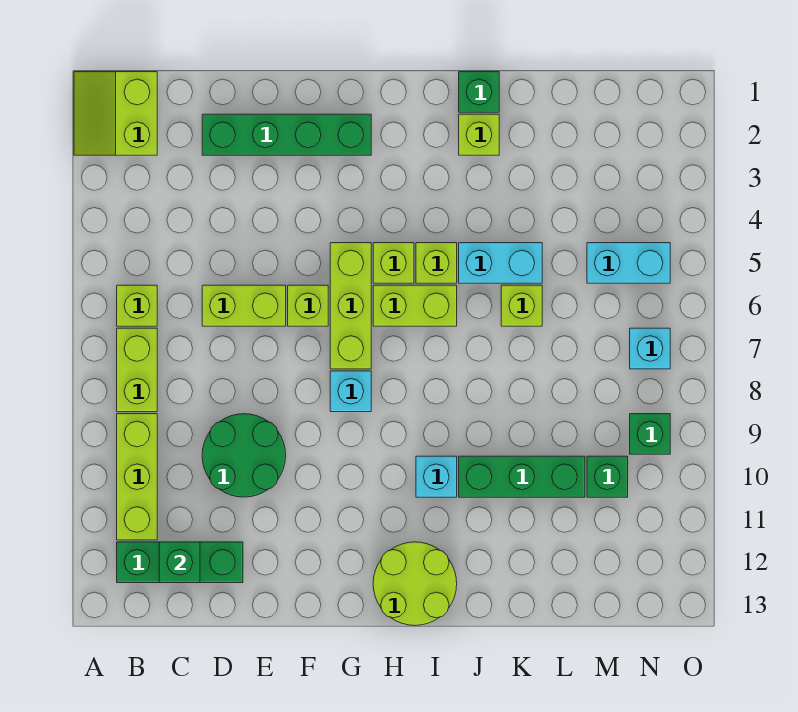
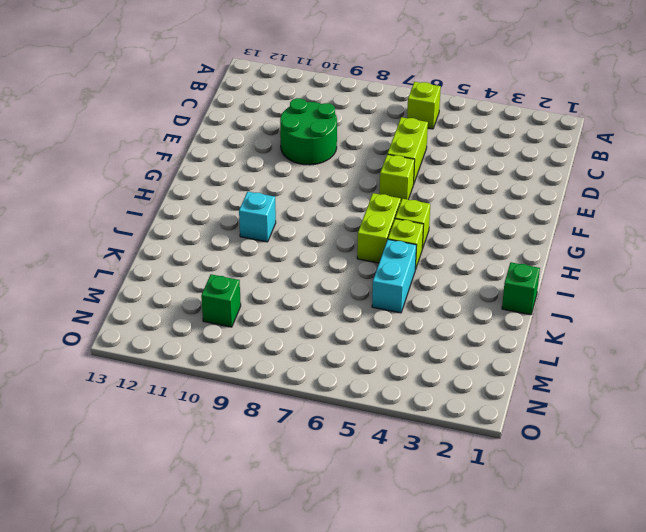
none -> lime slope A1:B2 level 1 top B
none -> lime brick B7:B8 level 1
none -> lime brick B9:B11 level 1

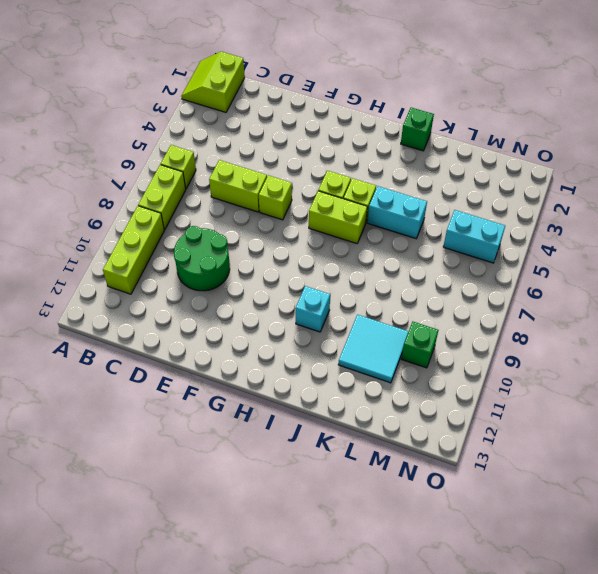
cyan tile K10:L11 level 1 -> green brick J10:L10 level 1
none -> green brick B12:D12 level 1
none -> green brick D2:G2 level 1
none -> lime brick G5:G7 level 1

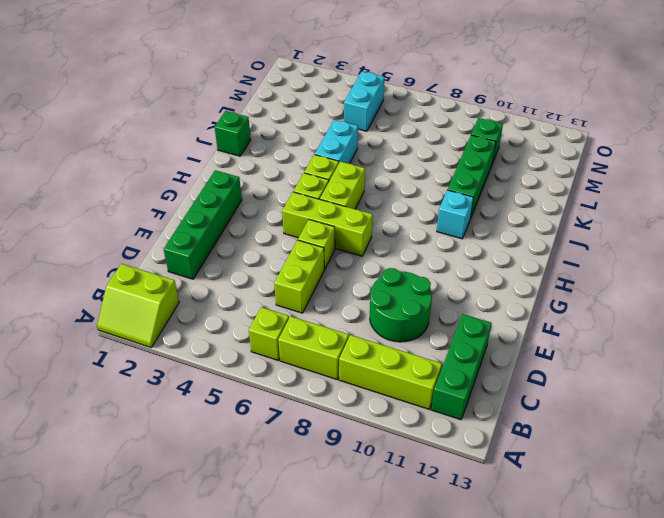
none -> cyan brick G8 level 1
none -> lime round brick H12:I13 level 1
none -> lime brick J2 level 1

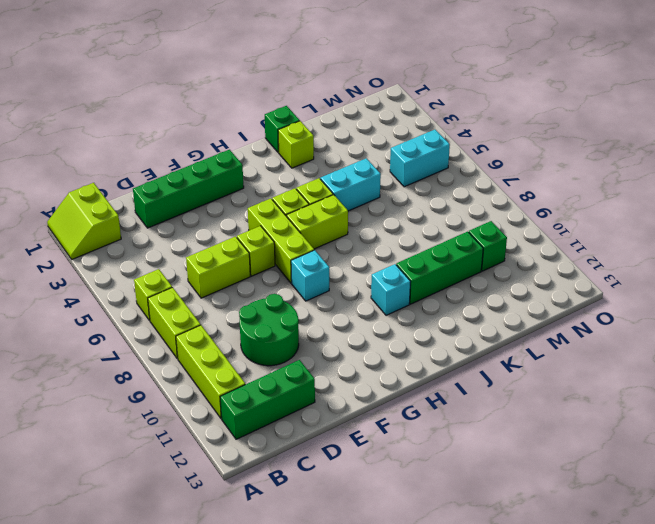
none -> lime round brick H12:I13 level 1
none -> lime brick K6 level 1
none -> cyan brick N7 level 1

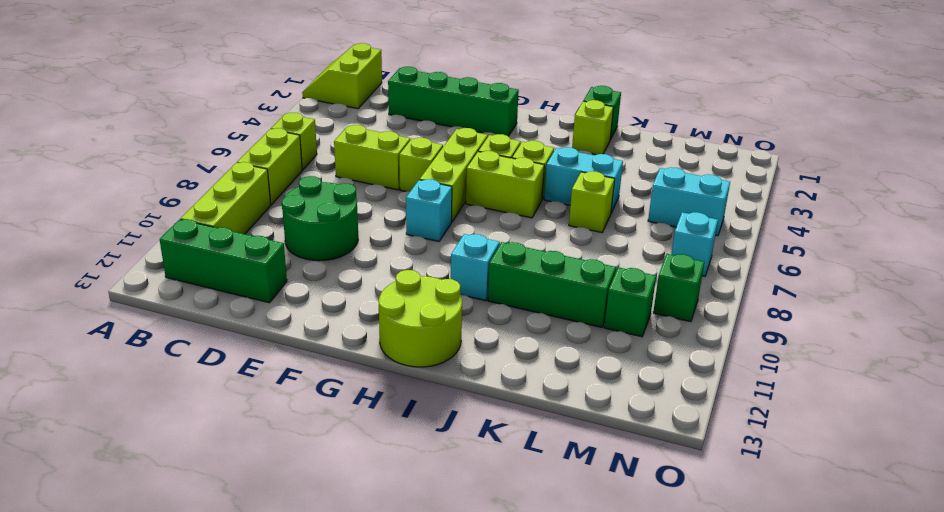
none -> green brick C12 level 2

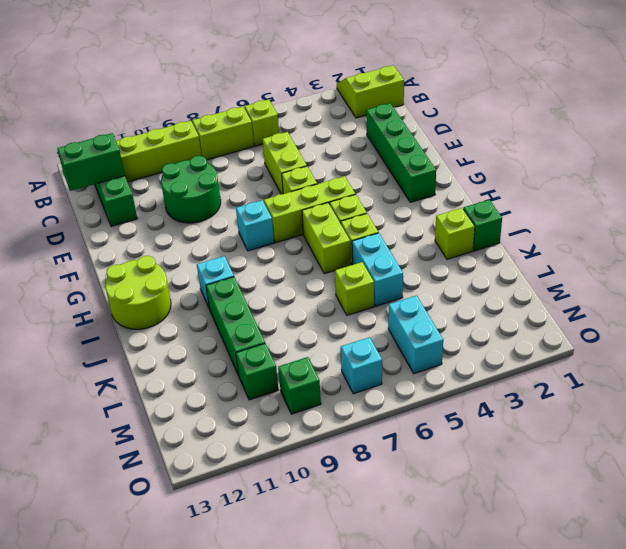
green brick C12:C13 level 2 -> green brick C12 level 2

